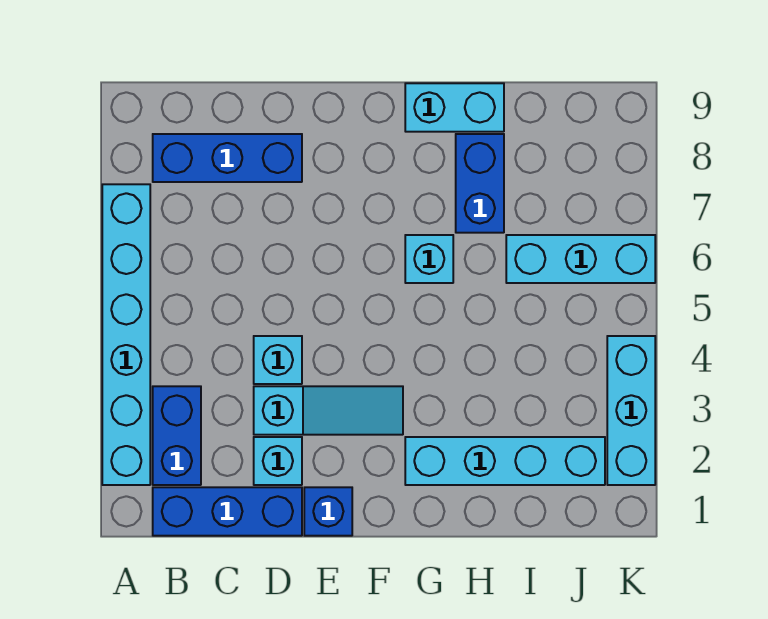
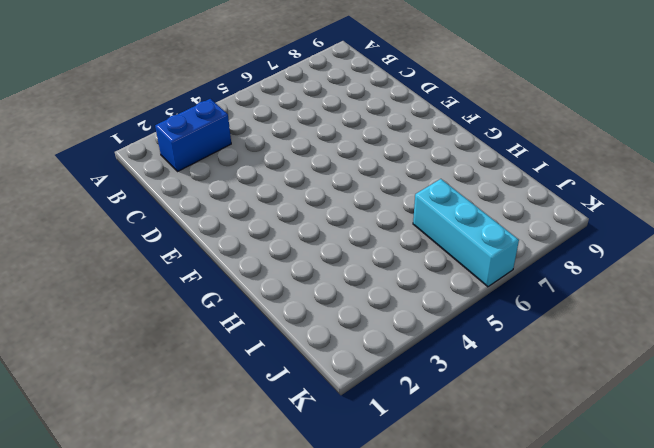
none -> cyan brick A2:A7 level 1
none -> blue brick B1:D1 level 1
none -> blue brick B8:D8 level 1

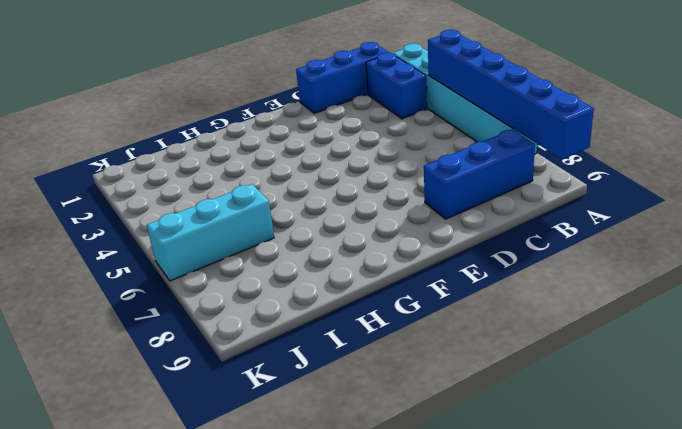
blue brick A4:A9 level 2 -> none
none -> cyan brick D2 level 1
none -> cyan slope D3:F3 level 1 top D
none -> cyan brick D4 level 1

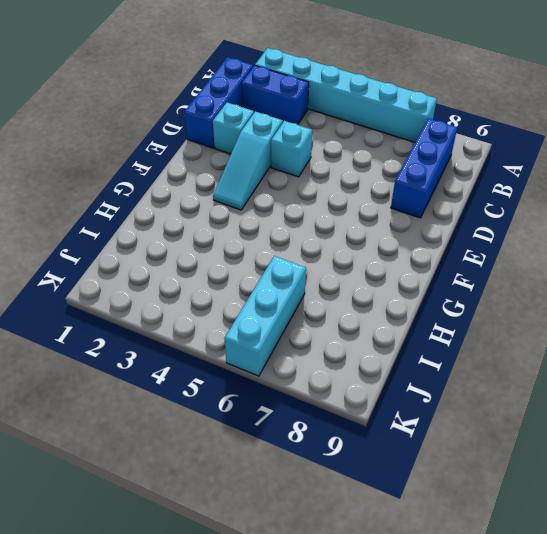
none -> blue brick E1 level 1
none -> cyan brick G2:J2 level 1
none -> cyan brick G6 level 1

